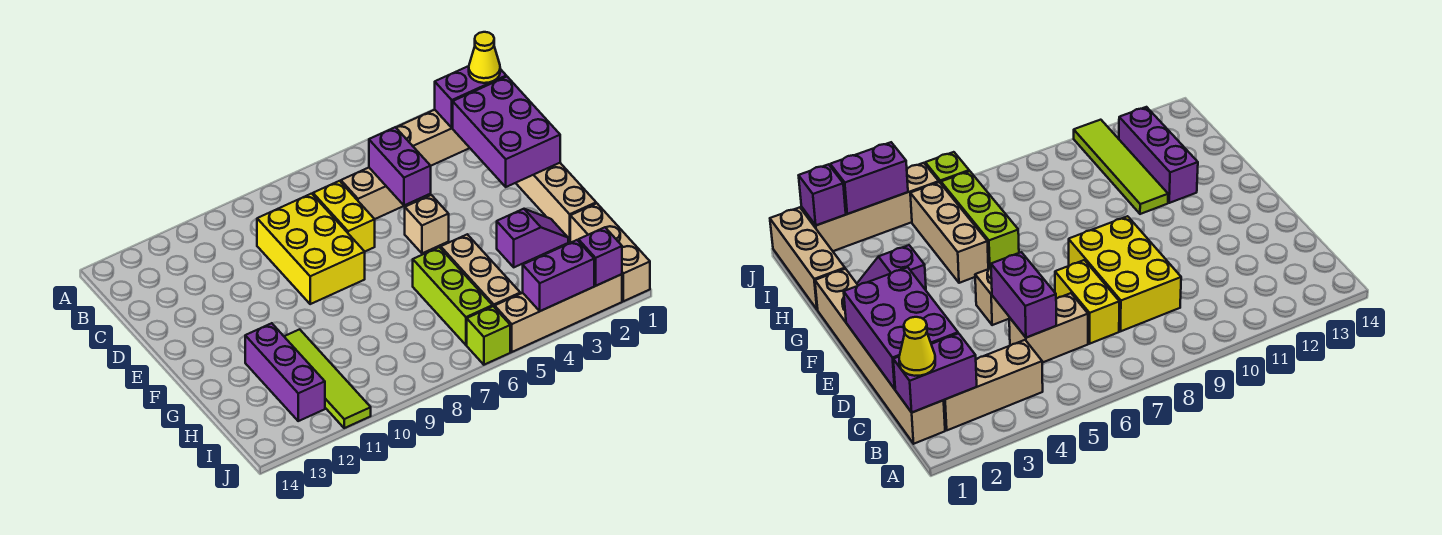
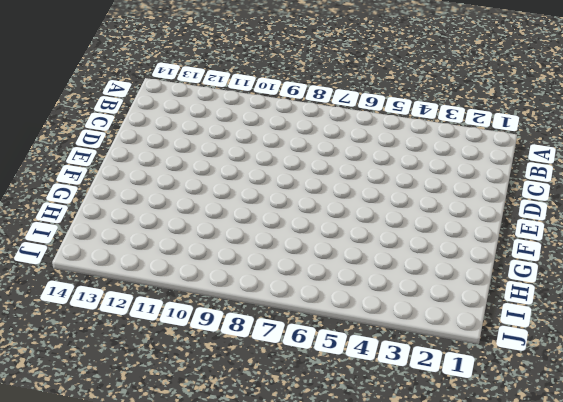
none -> tan brick B1:G1 level 1
none -> tan brick B2:B4 level 1
none -> tan brick C5:C6 level 1

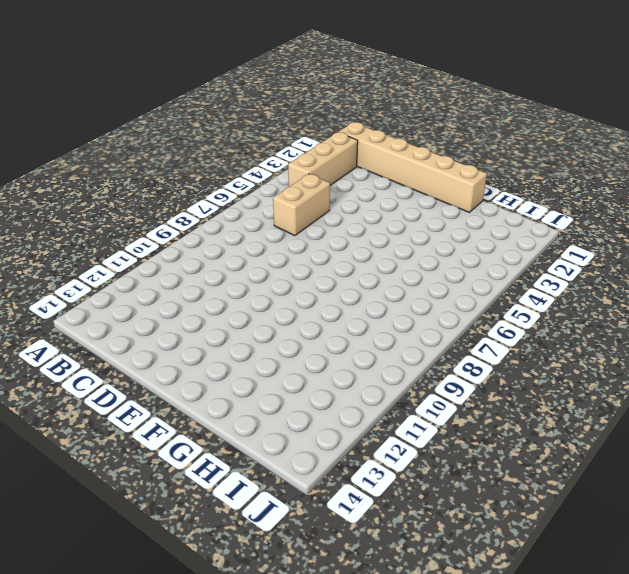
none -> yellow brick C7:D7 level 1
none -> yellow brick C8:E9 level 1
none -> tan brick E5 level 1

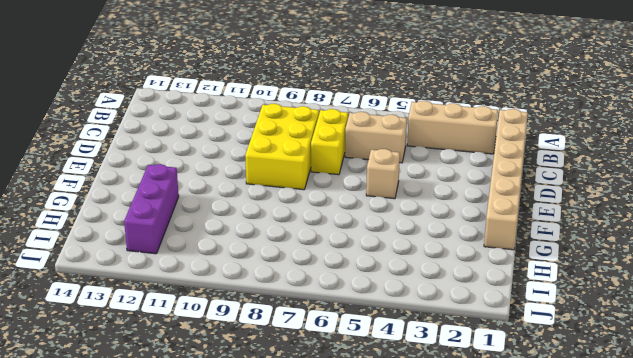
none -> purple slope G2:G3 level 1 top 3
none -> tan brick G5:I5 level 1
none -> lime brick G6:I6 level 1

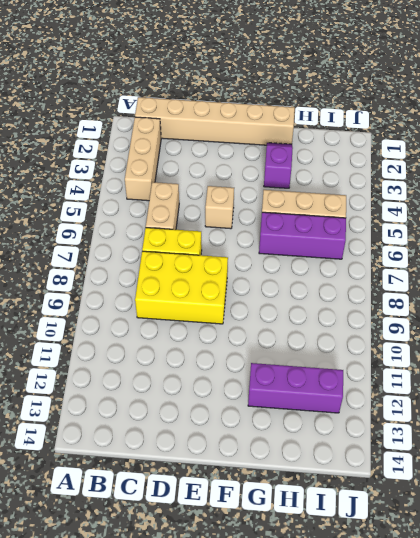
purple brick G6:I6 level 1 -> lime brick G6:I6 level 1
none -> lime tile G11:J11 level 1
none -> tan brick H1:J1 level 1
none -> tan brick J2:J5 level 1

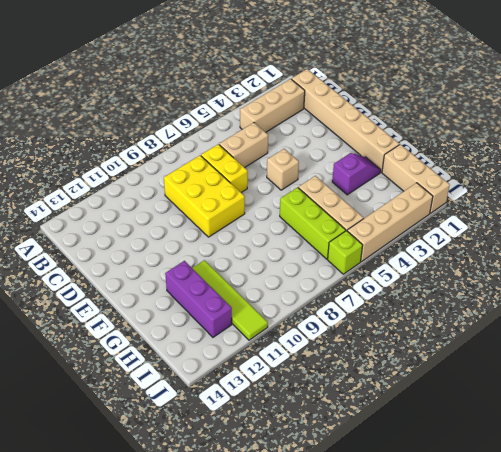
none -> purple brick B1:B2 level 2
none -> purple brick C1:E2 level 2
none -> purple brick C5:D5 level 2

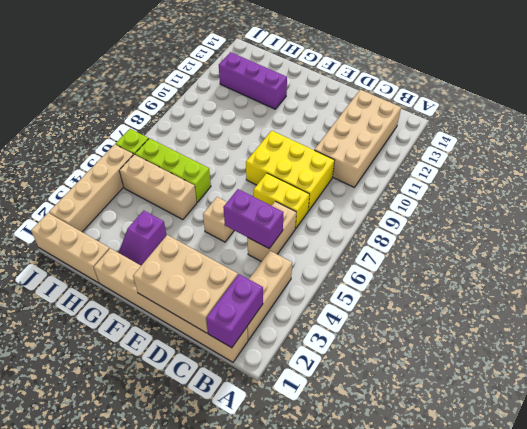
tan brick B10:C13 level 1 -> none
tan brick C1:E2 level 2 -> purple brick C1:E2 level 2
none -> lime tile G11:J11 level 1
none -> purple brick J2 level 2
none -> purple brick J3:J4 level 2

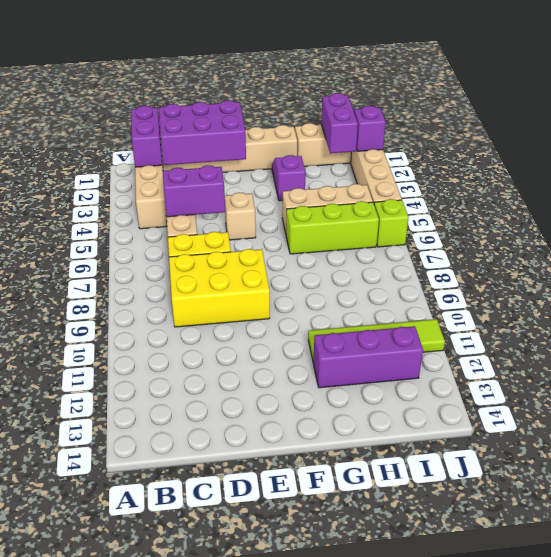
purple brick I1:I2 level 2 -> purple brick J3:J4 level 2
none -> yellow cone B1 level 3

